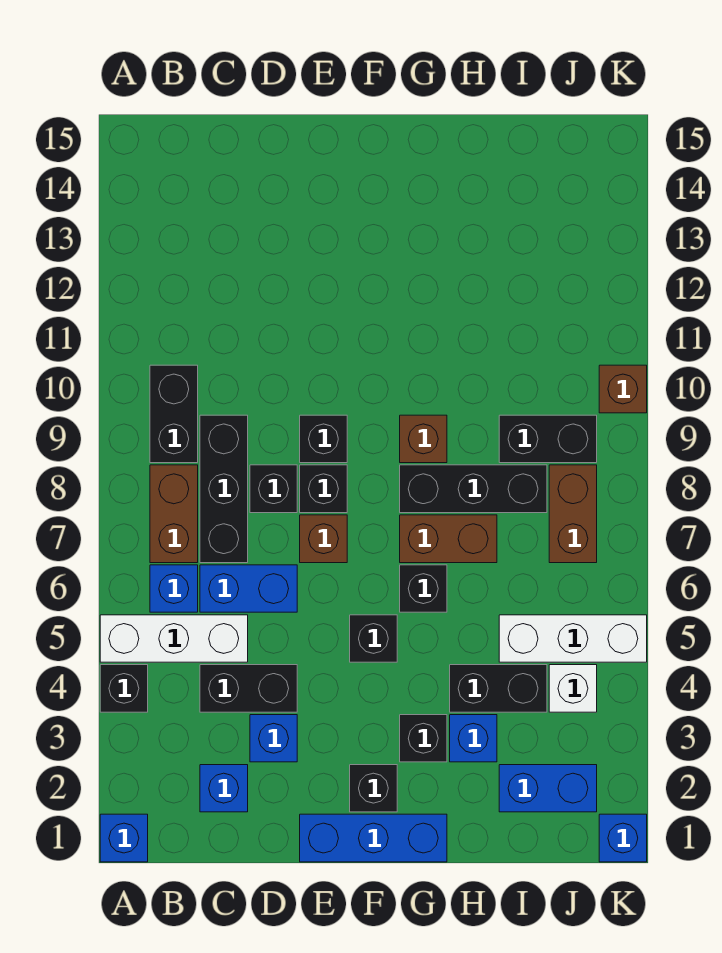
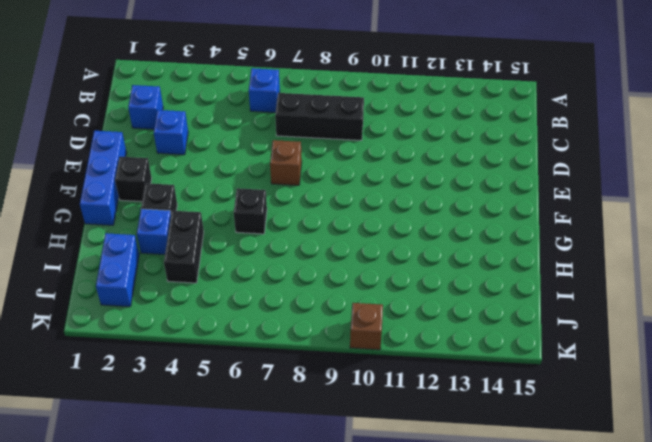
none -> blue brick A1 level 1
none -> black brick A4 level 1
none -> white brick A5:C5 level 1
none -> brown brick B7:B8 level 1

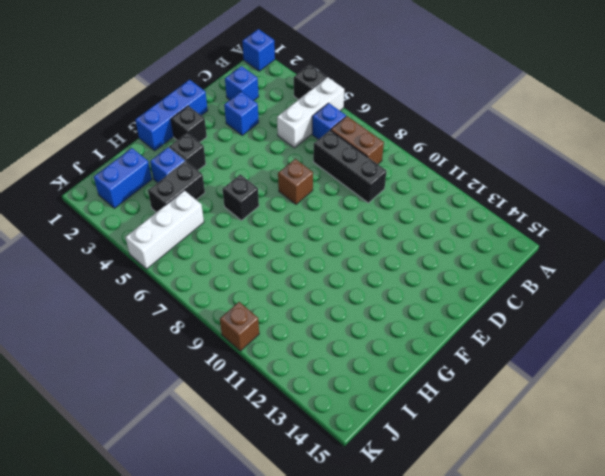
none -> black brick B9:B10 level 1
none -> black brick C4:D4 level 1
none -> blue brick C6:D6 level 1
none -> black brick D8 level 1

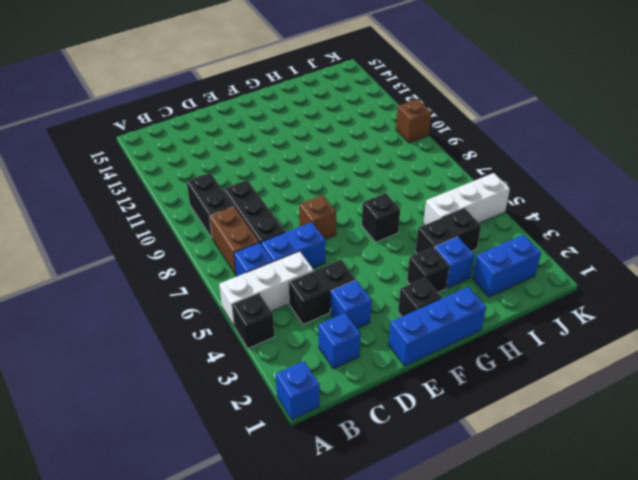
none -> black brick D8 level 1
none -> black brick E8 level 1
none -> black brick E9 level 1
none -> black brick F5 level 1

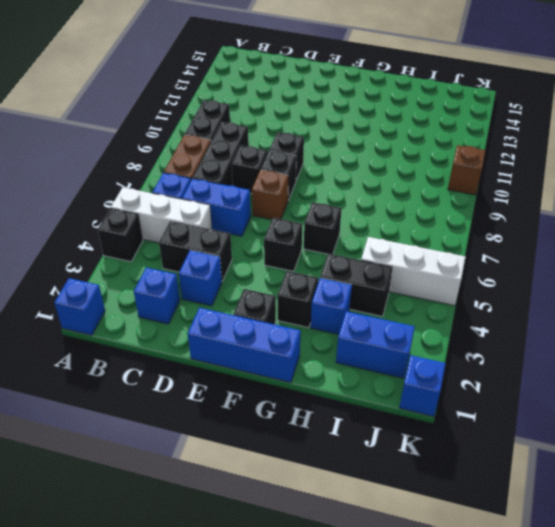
none -> brown brick G7:H7 level 1
none -> black brick G8:I8 level 1
none -> brown brick G9 level 1
none -> black brick I9:J9 level 1

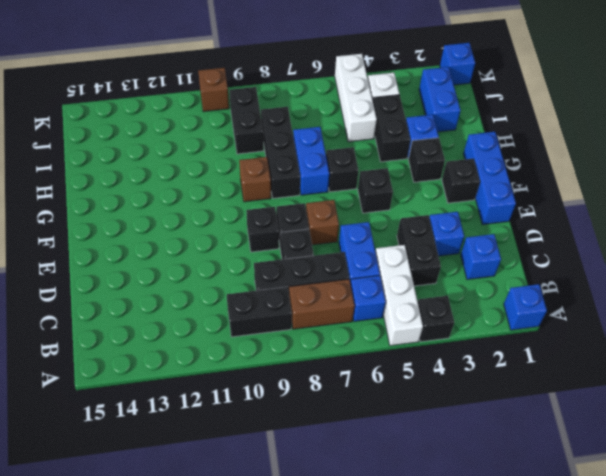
blue brick G7:H7 level 1 -> brown brick G7:H7 level 1
none -> brown brick J7:J8 level 1

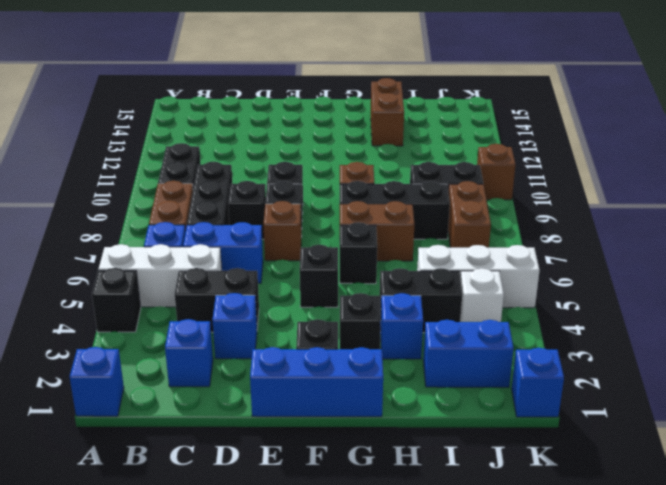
brown brick H13:H14 level 1 -> none

